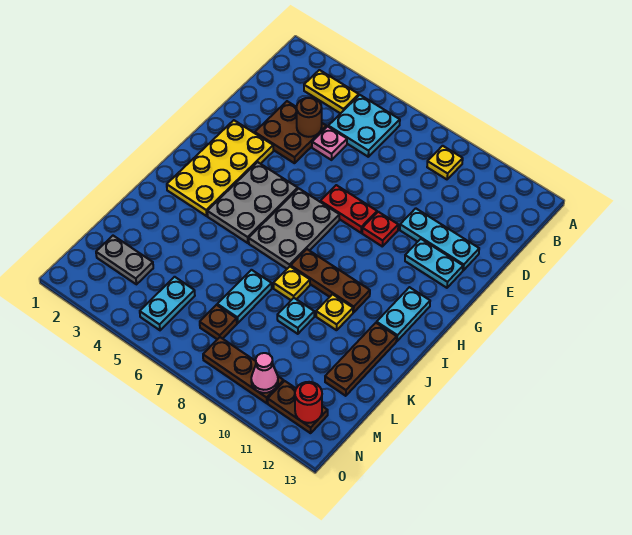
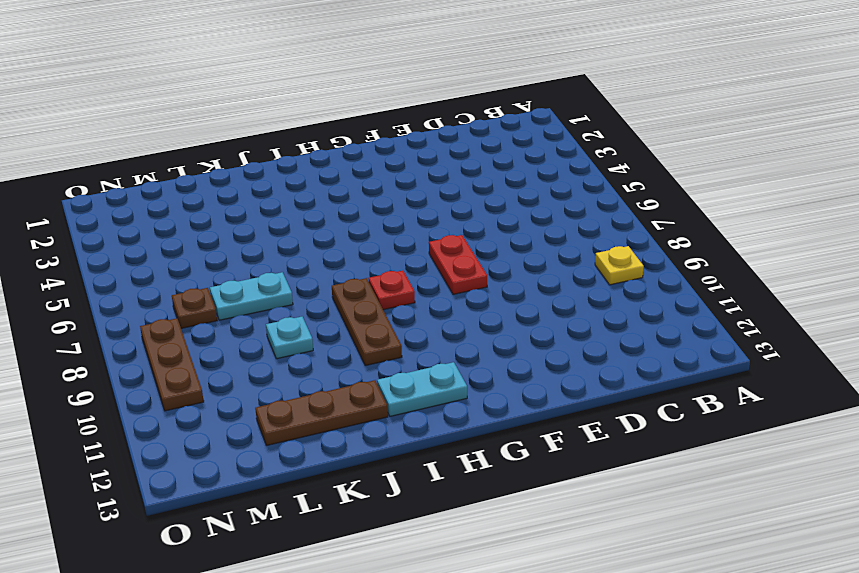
red plate H8 level 1 -> red plate F9 level 1
none -> yellow plate B3:B4 level 1
none -> cyan plate B5:C6 level 1
none -> brown plate D3:E4 level 1

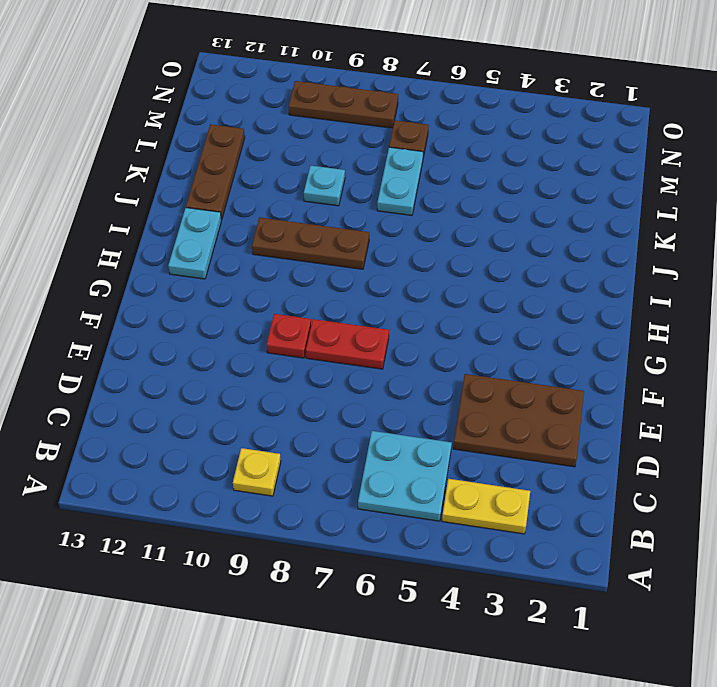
brown plate D2:E4 level 1 -> brown plate D3:E4 level 1
none -> pink plate D5 level 1
none -> cyan plate E10:E12 level 1
none -> yellow plate F2:I3 level 1

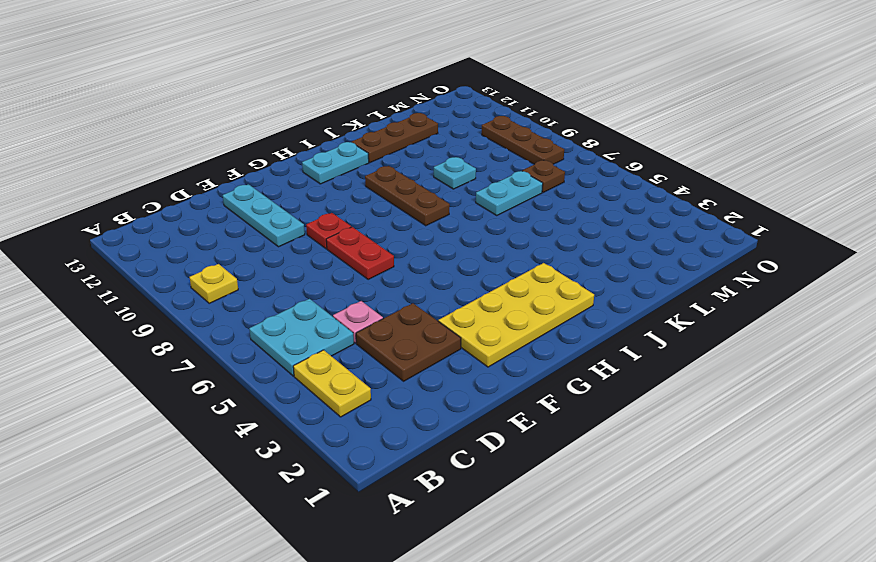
none -> cyan plate F11:F12 level 1
none -> grey plate G4:I5 level 1
none -> grey plate G6:I7 level 1

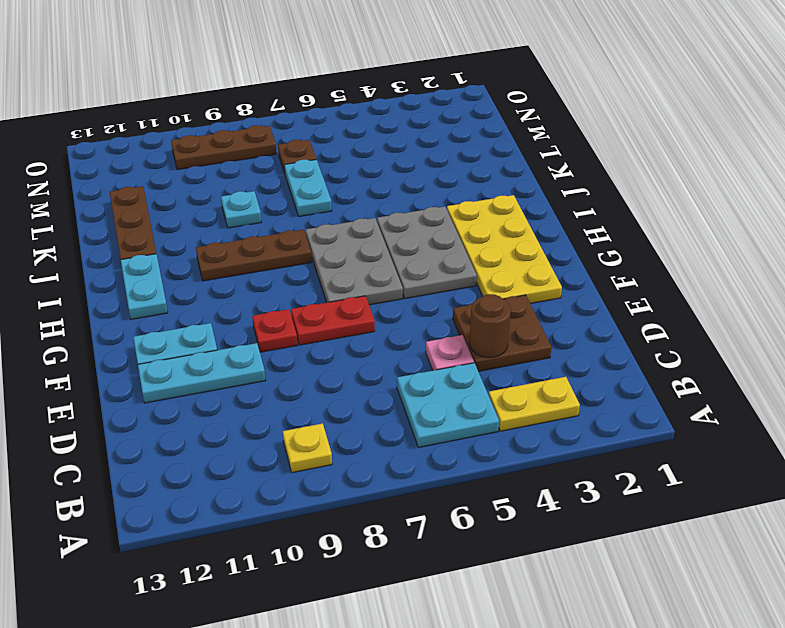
none -> yellow plate J8 level 1
none -> yellow plate J10 level 1
none -> grey plate M2:M3 level 1

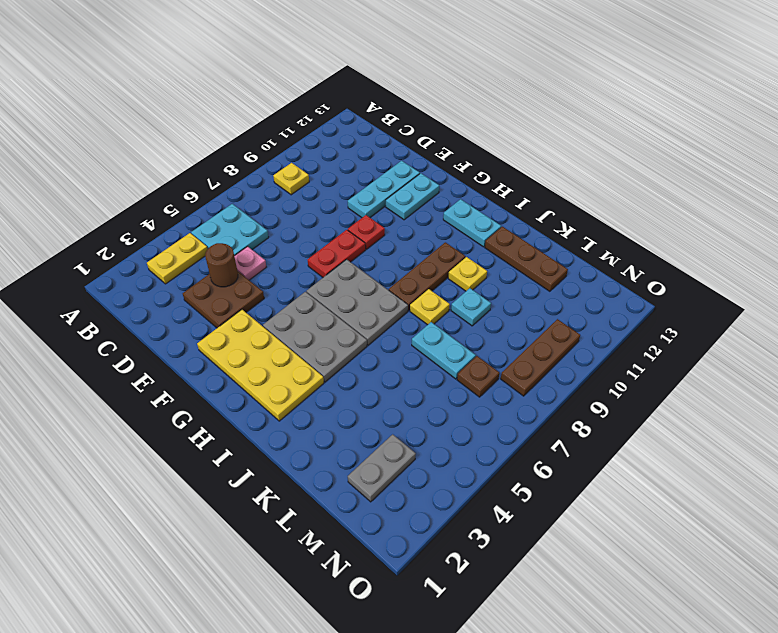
none -> cyan plate M5:N5 level 1
none -> brown plate N11:N12 level 1
none -> pink cone N10 level 2

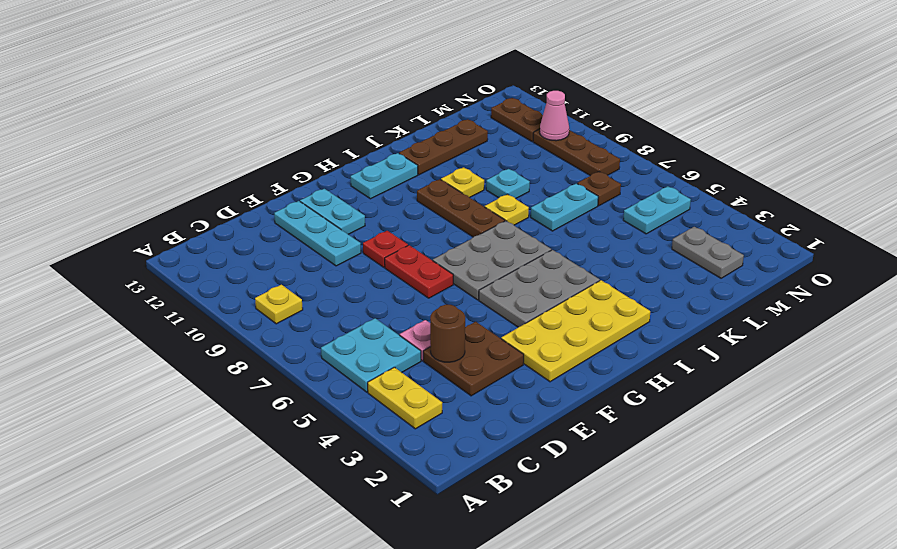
none -> red round brick N12 level 2

